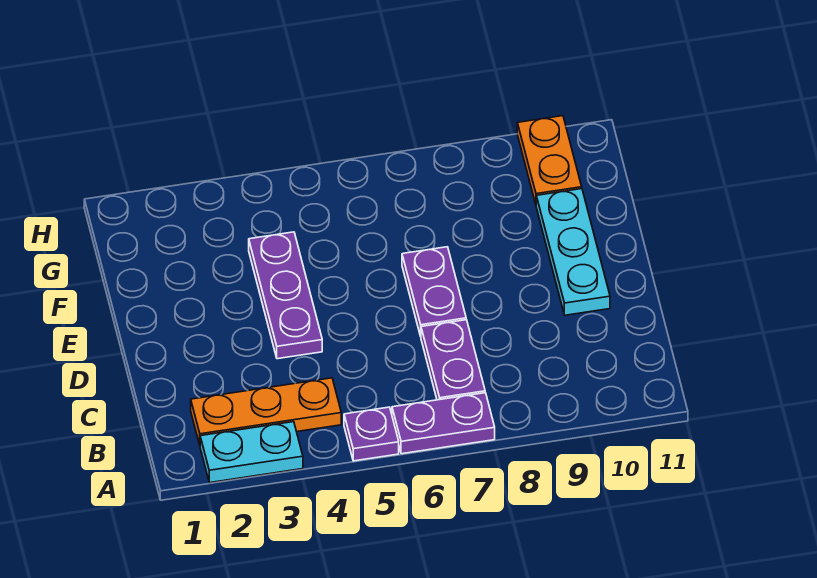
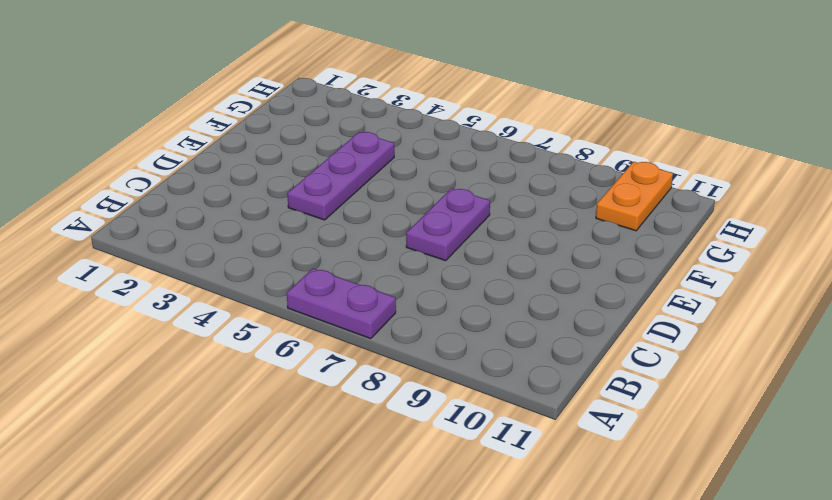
none -> cyan plate A2:A3 level 1
none -> purple plate A5 level 1

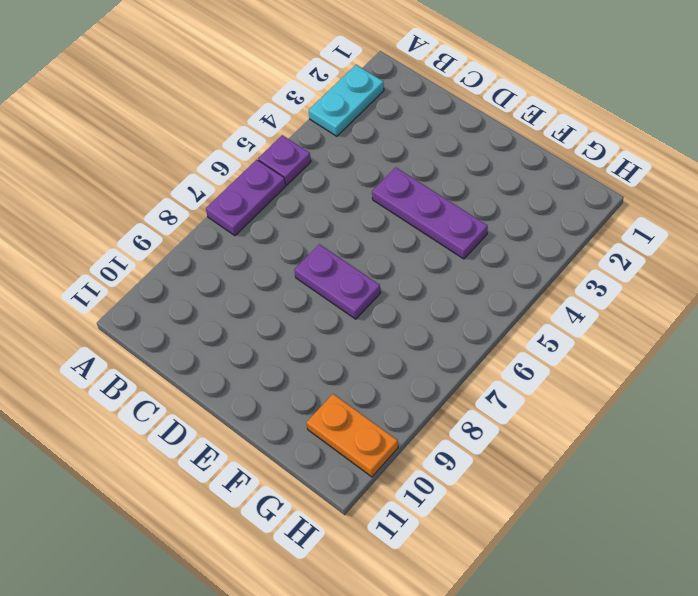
none -> orange plate B2:B4 level 1
none -> purple plate B7:C7 level 1

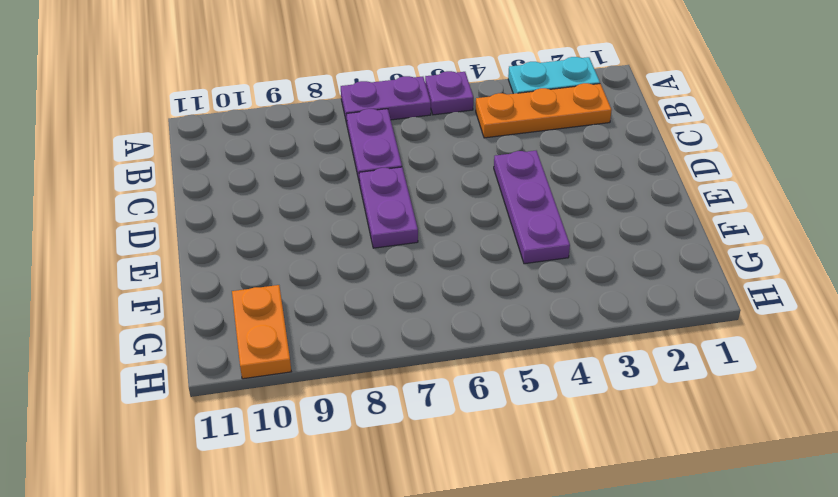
none -> cyan plate D10:F10 level 1

